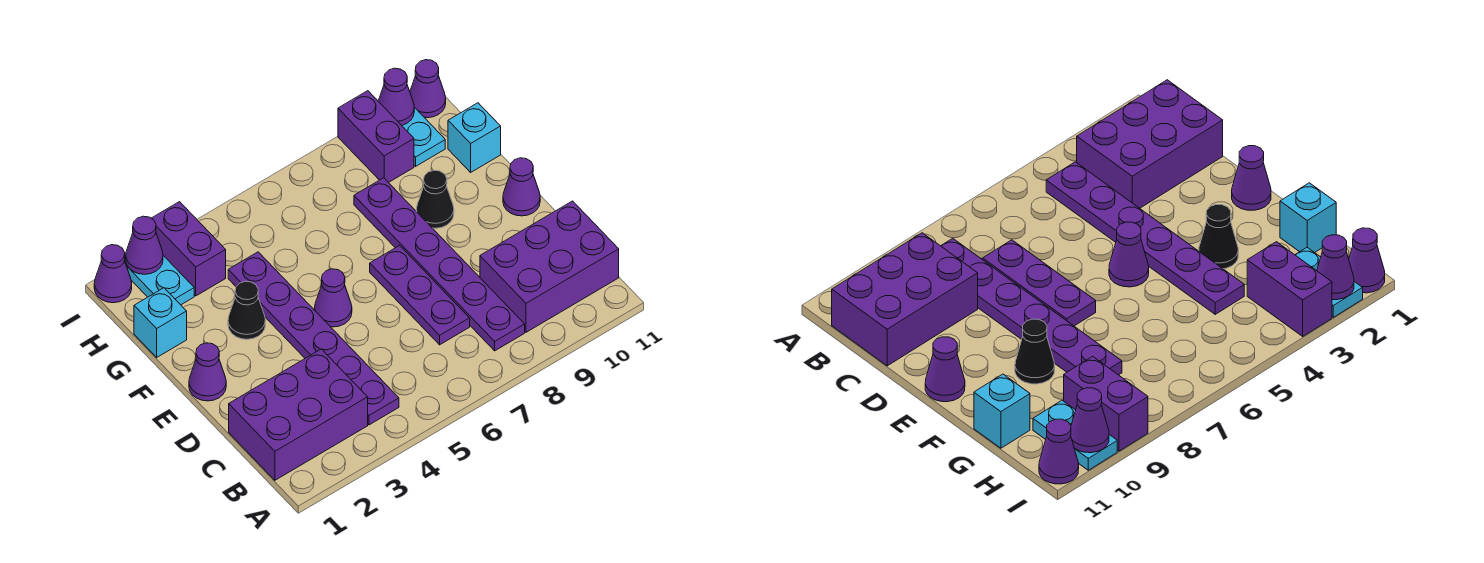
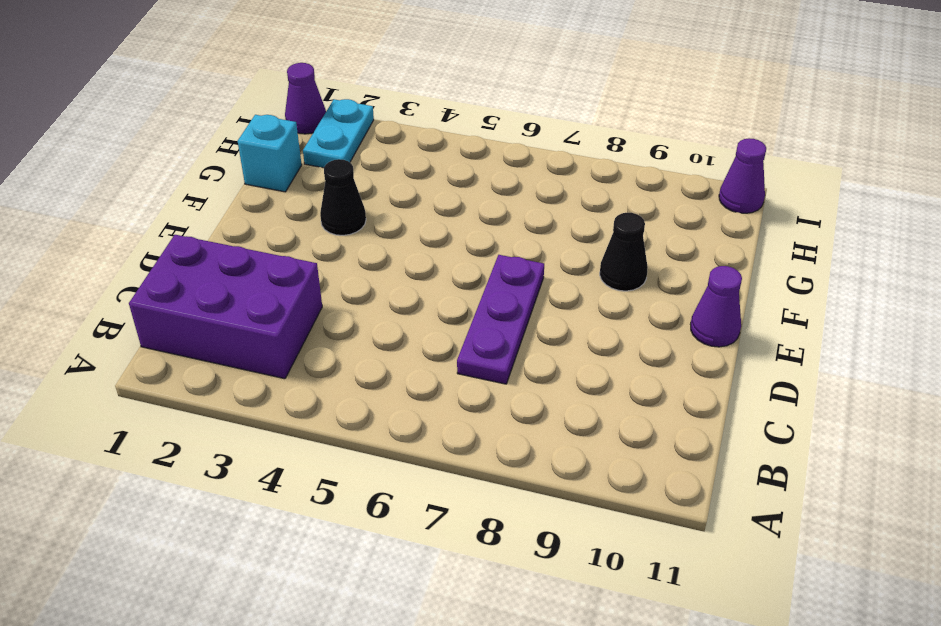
none -> purple plate B4:G4 level 1
none -> purple plate B8:G8 level 1
none -> purple brick B9:C11 level 1

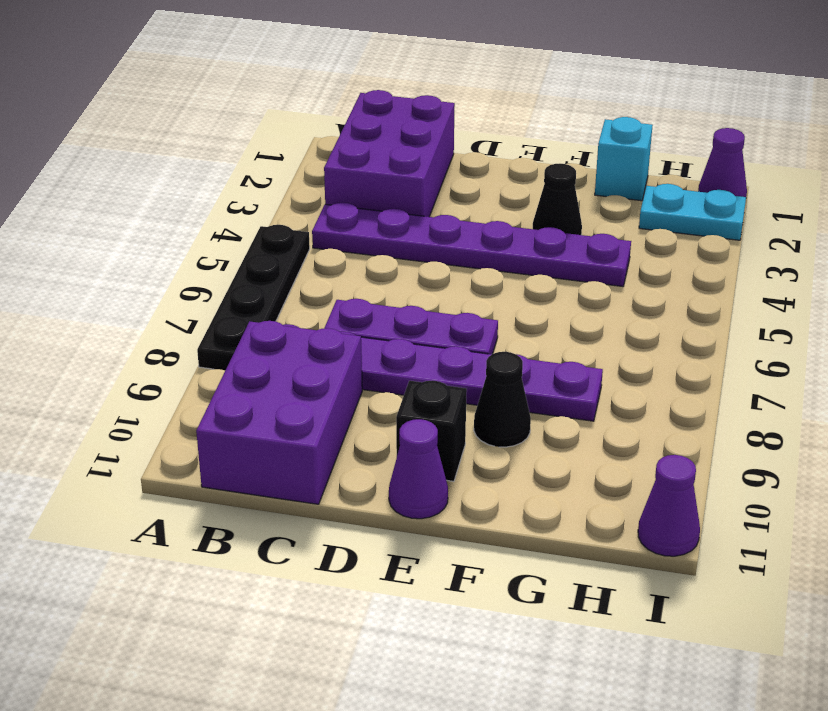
black plate A5:A8 level 1 -> none
black brick E10 level 1 -> none
none -> purple cone E1 level 1
none -> purple cone E5 level 1
none -> cyan brick G11 level 1

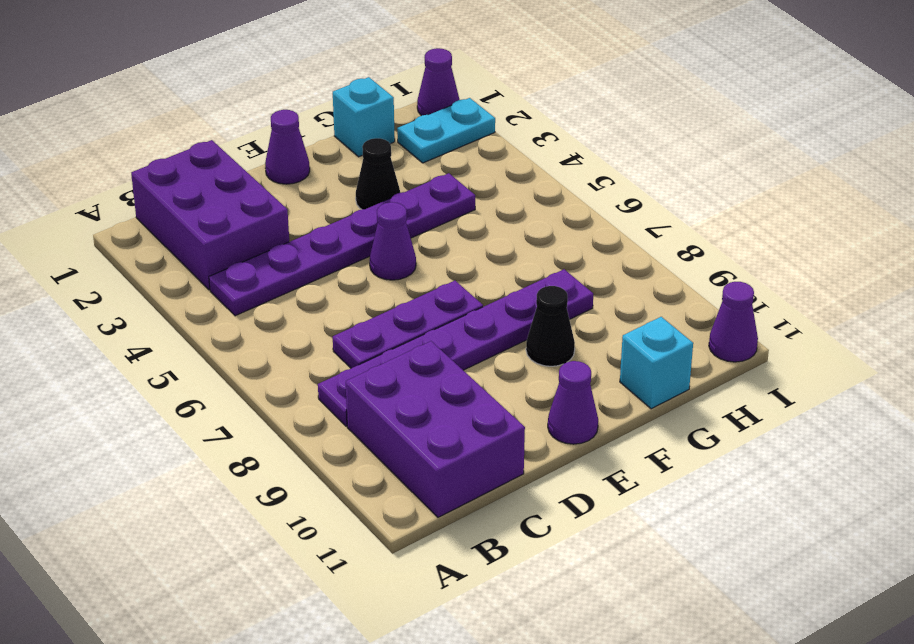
none -> purple brick H3:I3 level 1
none -> purple brick H9:I9 level 1
none -> cyan plate H10:I10 level 1

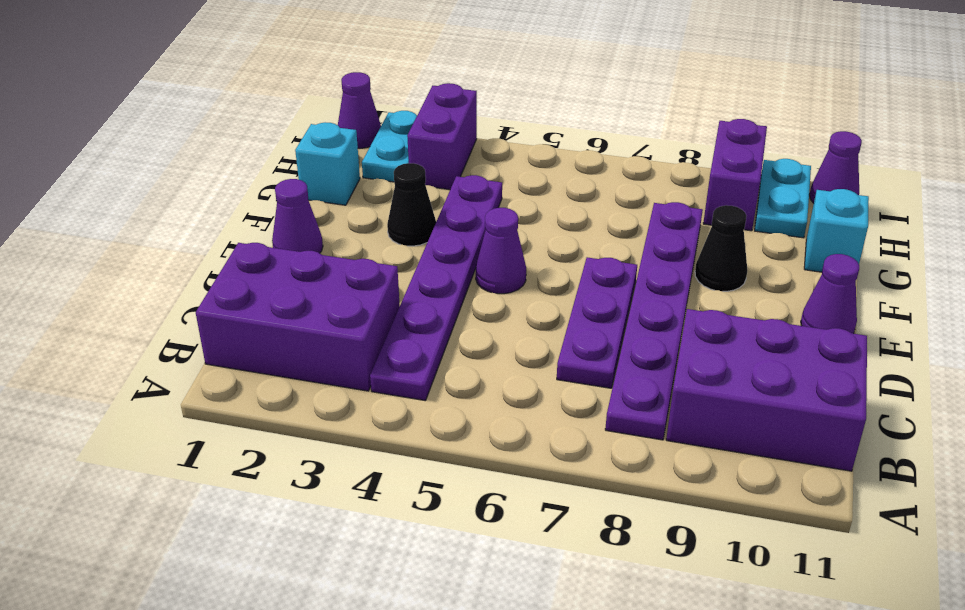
none -> purple cone I2 level 2
none -> purple cone I10 level 2

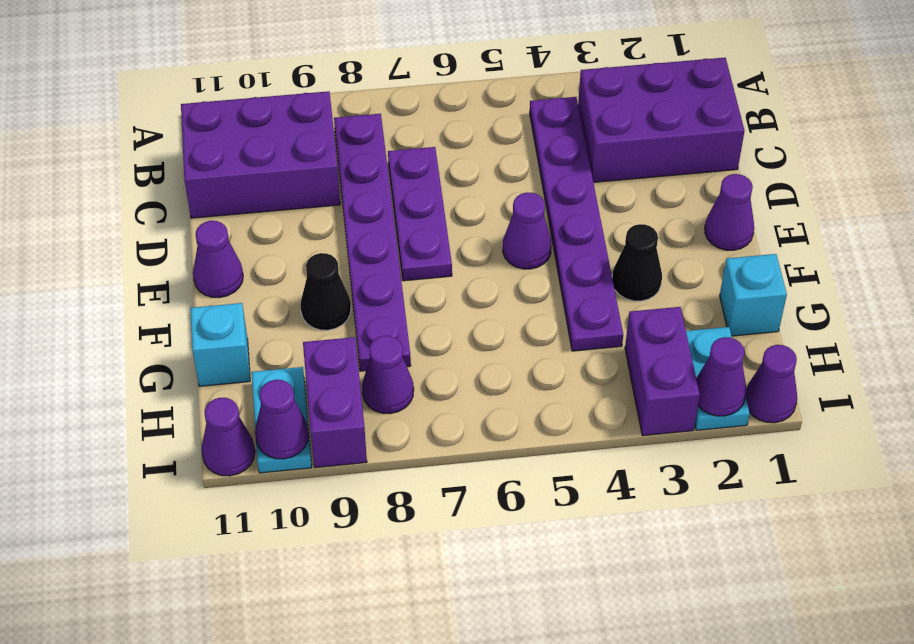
purple cone H8 level 1 -> none

